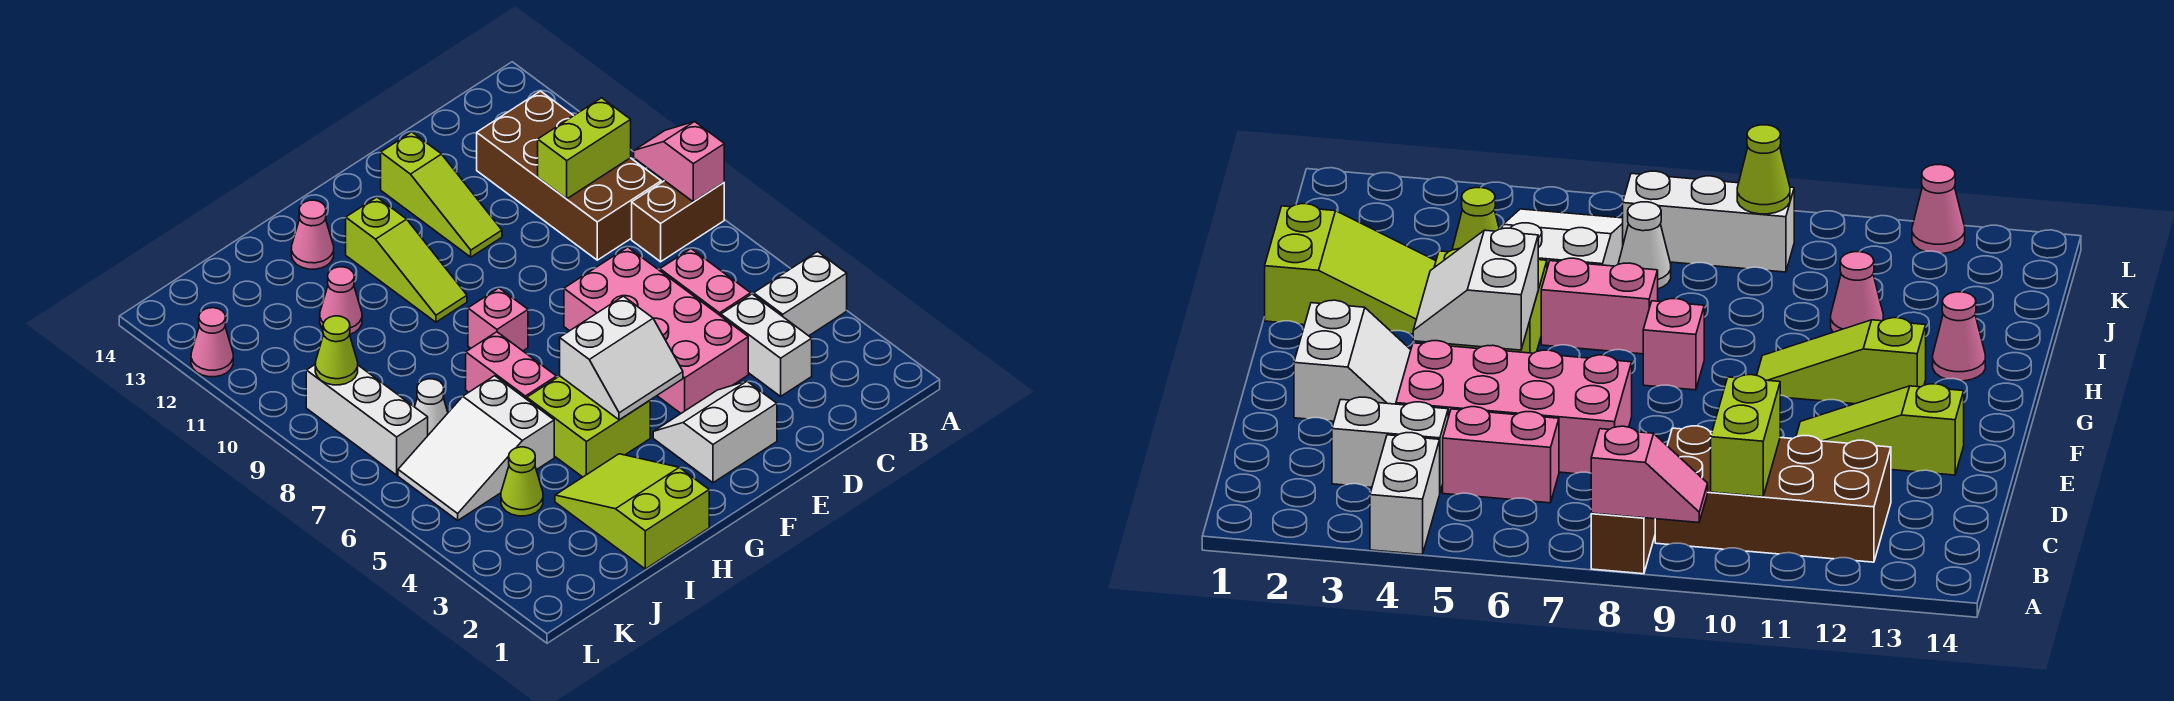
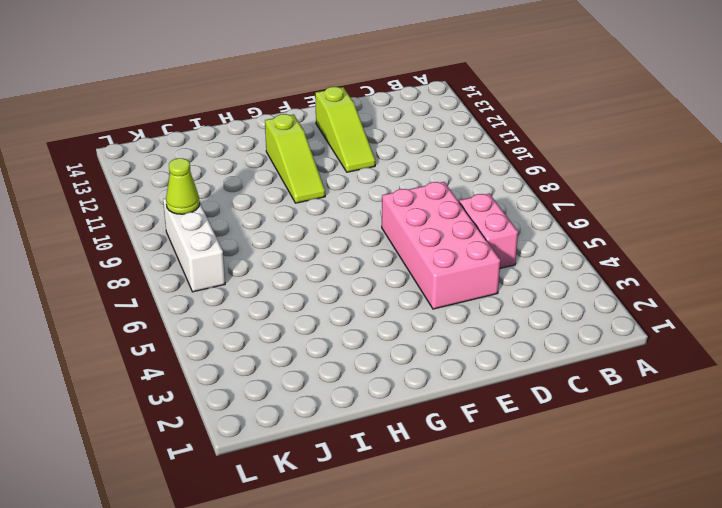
none -> white brick A4:B4 level 1
none -> brown brick A8:B8 level 1
none -> brown brick B9:C12 level 1

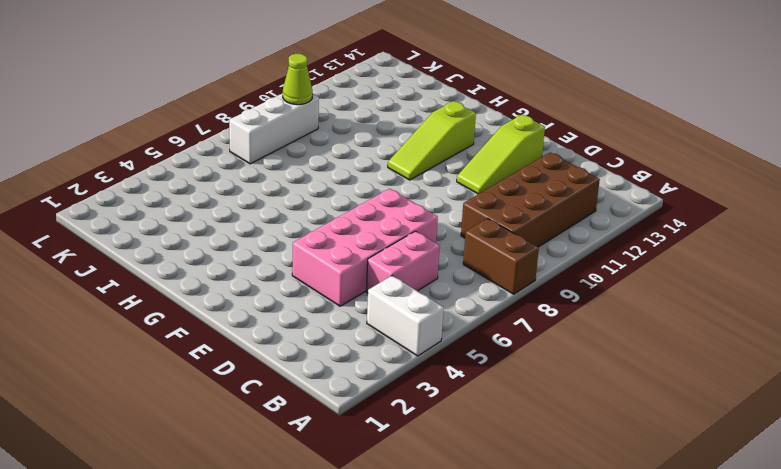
none -> white brick C3:C4 level 1
none -> white slope E2:F3 level 1 top 2
none -> lime brick G4:H5 level 1

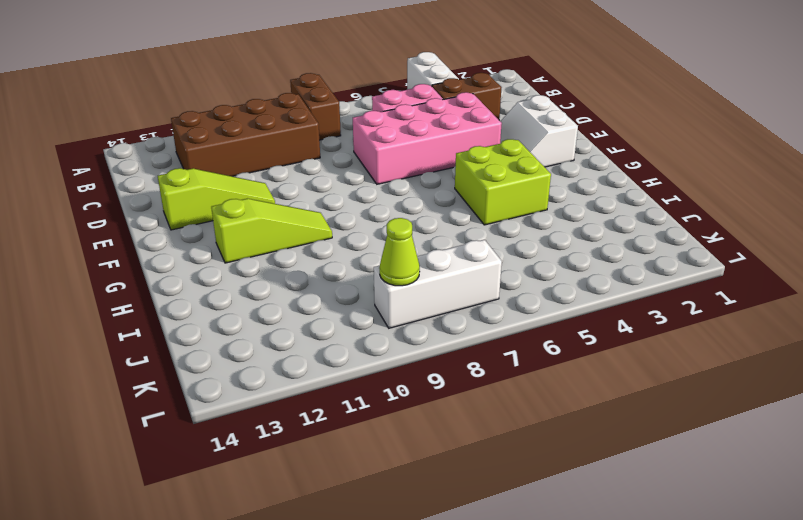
brown brick C3:C4 level 1 -> white brick C3:C4 level 1
none -> pink brick G8 level 1
none -> lime slope H1:I3 level 1 top 1
none -> pink brick H6:H7 level 1

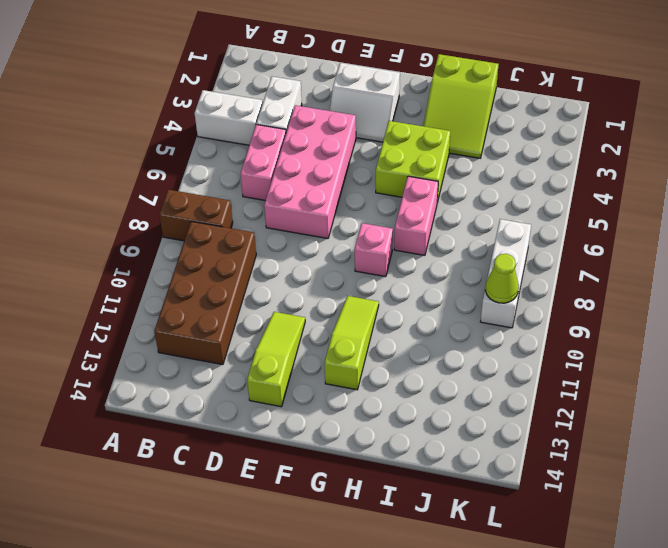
none -> pink cone H13 level 1
none -> white slope I5:K6 level 1 top I
none -> pink cone I11 level 1

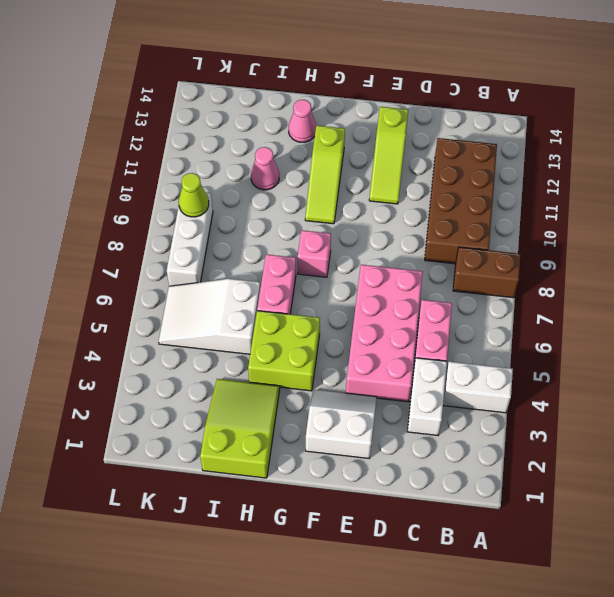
none -> lime cone J4 level 1
none -> white cone J7 level 1
none -> pink cone L12 level 1

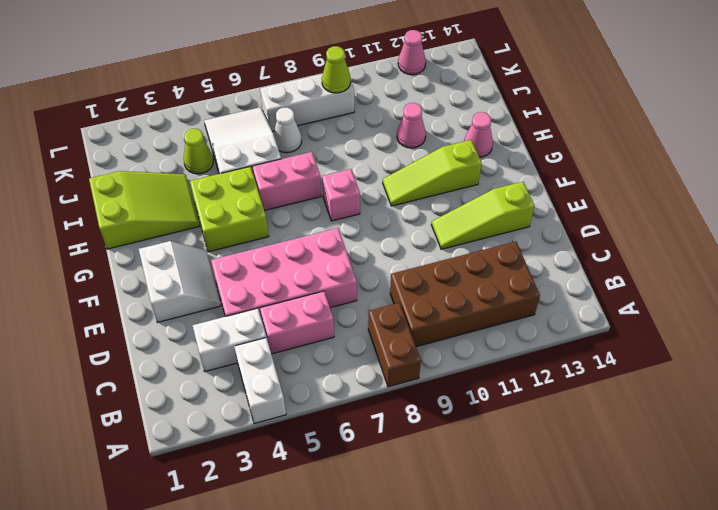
none -> pink slope A8:A9 level 2 top 8
none -> lime brick B10:C10 level 2
none -> white slope F4:G5 level 2 top 5

